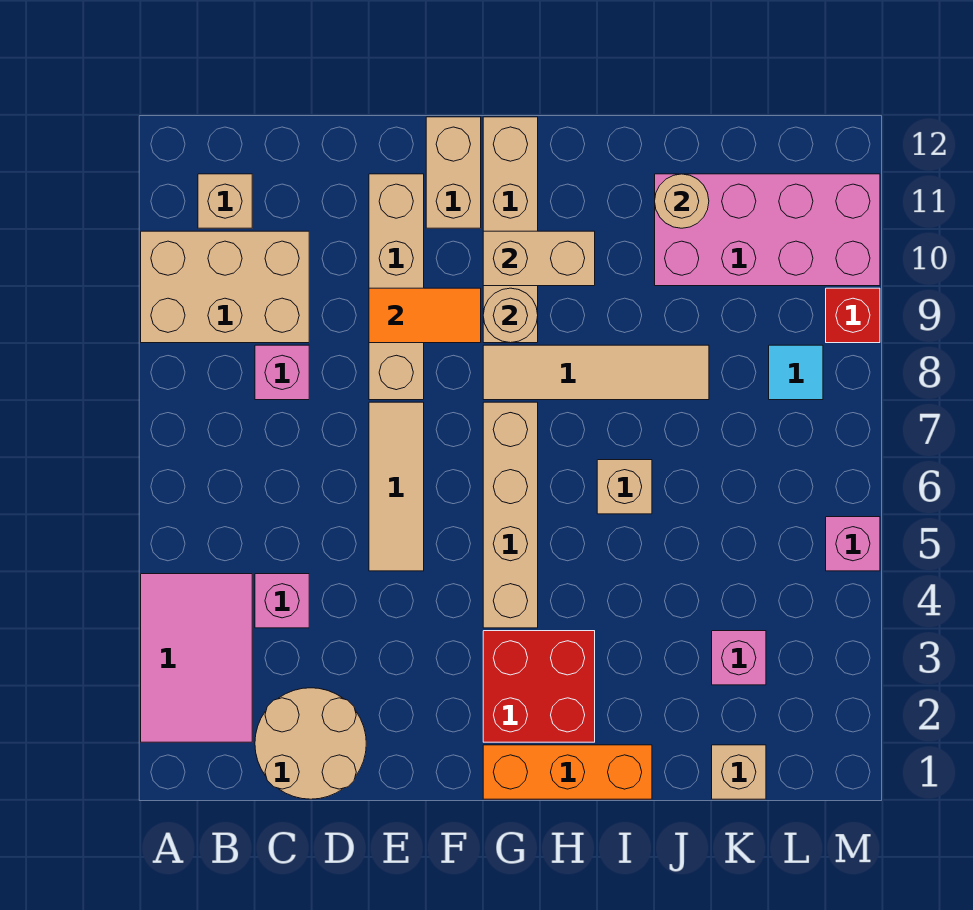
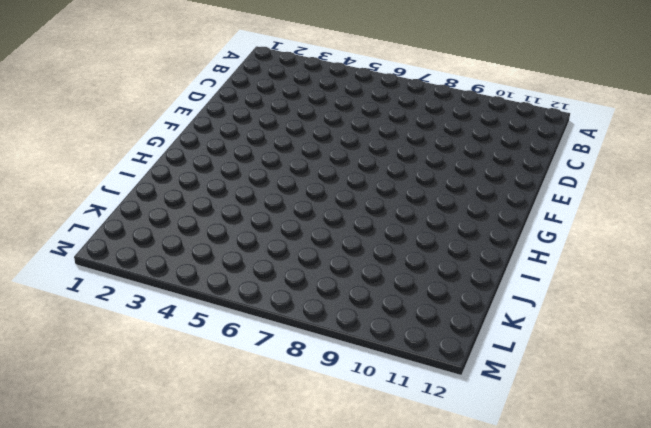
none -> pink tile A2:B4 level 1
none -> tan brick A9:C10 level 1
none -> tan brick B11 level 1

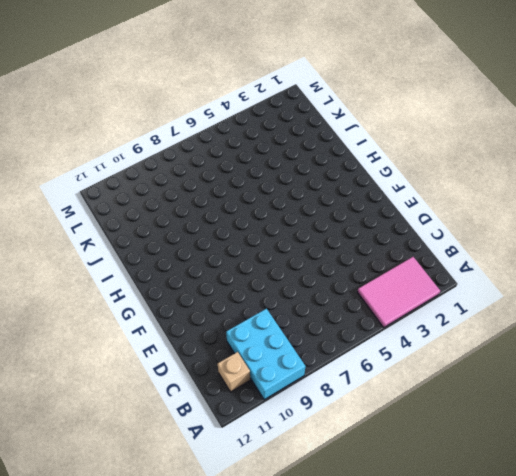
cyan brick A9:C10 level 1 -> tan brick A9:C10 level 1
none -> tan round brick C1:D2 level 1
none -> pink brick C4 level 1
none -> pink brick C8 level 1

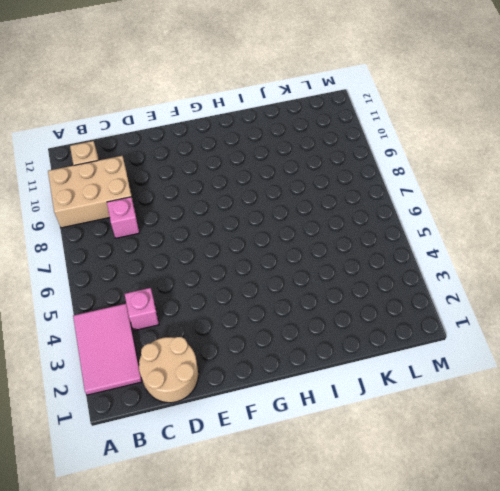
none -> tan tile E5:E7 level 1
none -> tan brick E8:E11 level 1
none -> tan brick F11:F12 level 1

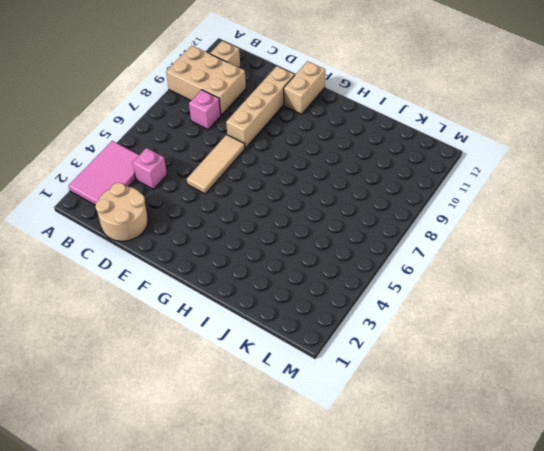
none -> orange brick G1:I1 level 1
none -> red brick G2:H3 level 1
none -> tan brick G4:G7 level 1

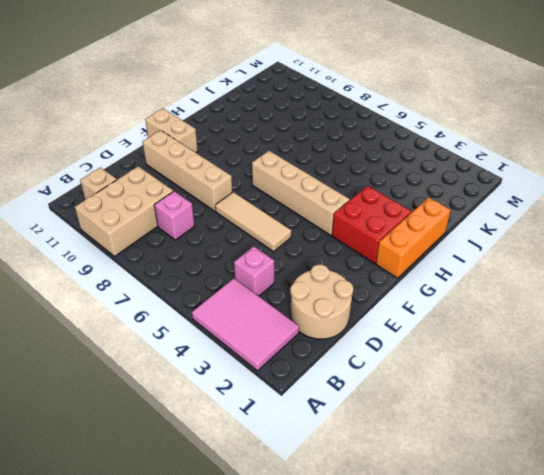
none -> tan tile G8:J8 level 1
none -> tan brick G9:G12 level 1
none -> tan brick I6 level 1

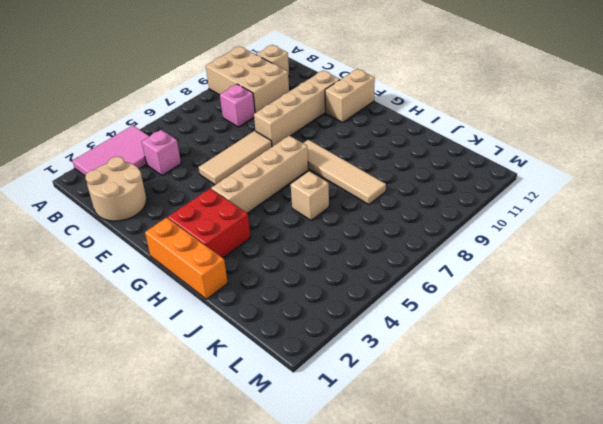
none -> tan brick G9:G12 level 1
none -> pink brick J10:M11 level 1
none -> tan brick K1 level 1

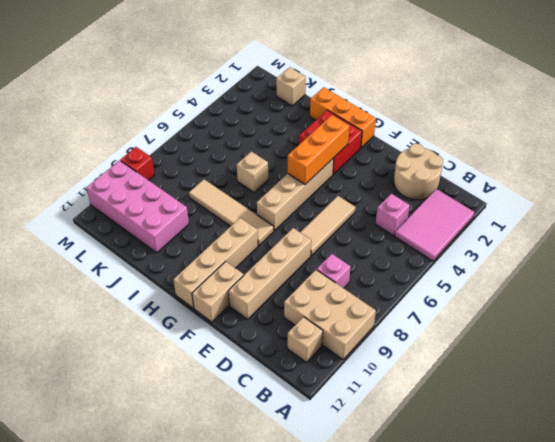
orange brick G3:G5 level 2 -> none
none -> pink brick K3 level 1
none -> cyan tile L8 level 1
none -> pink brick M5 level 1

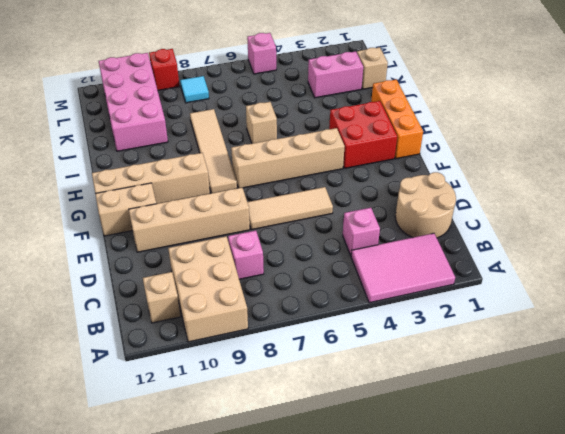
pink brick K2:K3 level 1 -> pink brick K3 level 1
none -> orange tile E9:F9 level 2
none -> tan round brick G9 level 2
none -> tan brick G10:H10 level 2

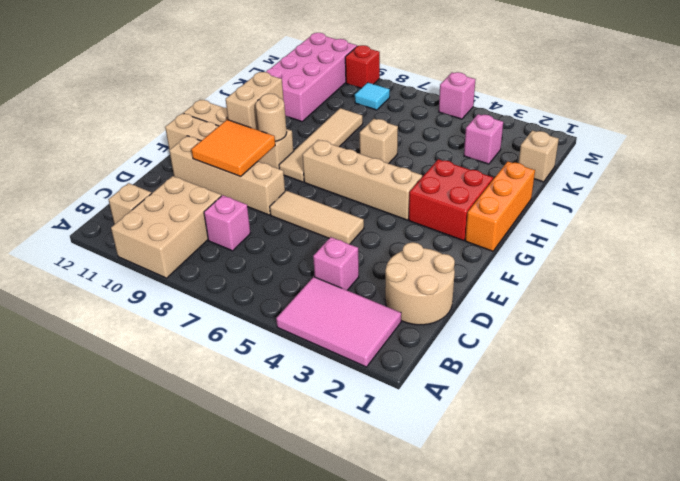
orange tile E9:F10 level 2 -> orange tile E9:F9 level 2
none -> tan round brick J11 level 2

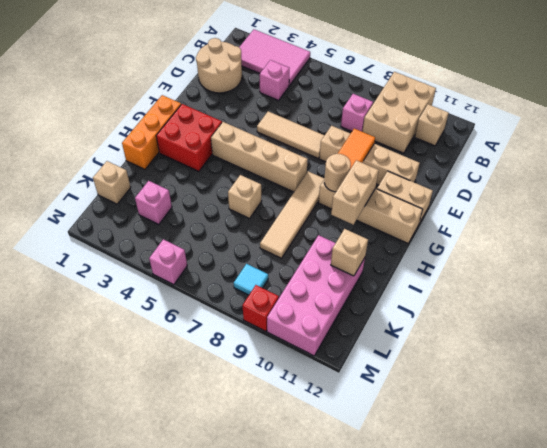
tan brick J11 level 2 -> tan round brick J11 level 2

